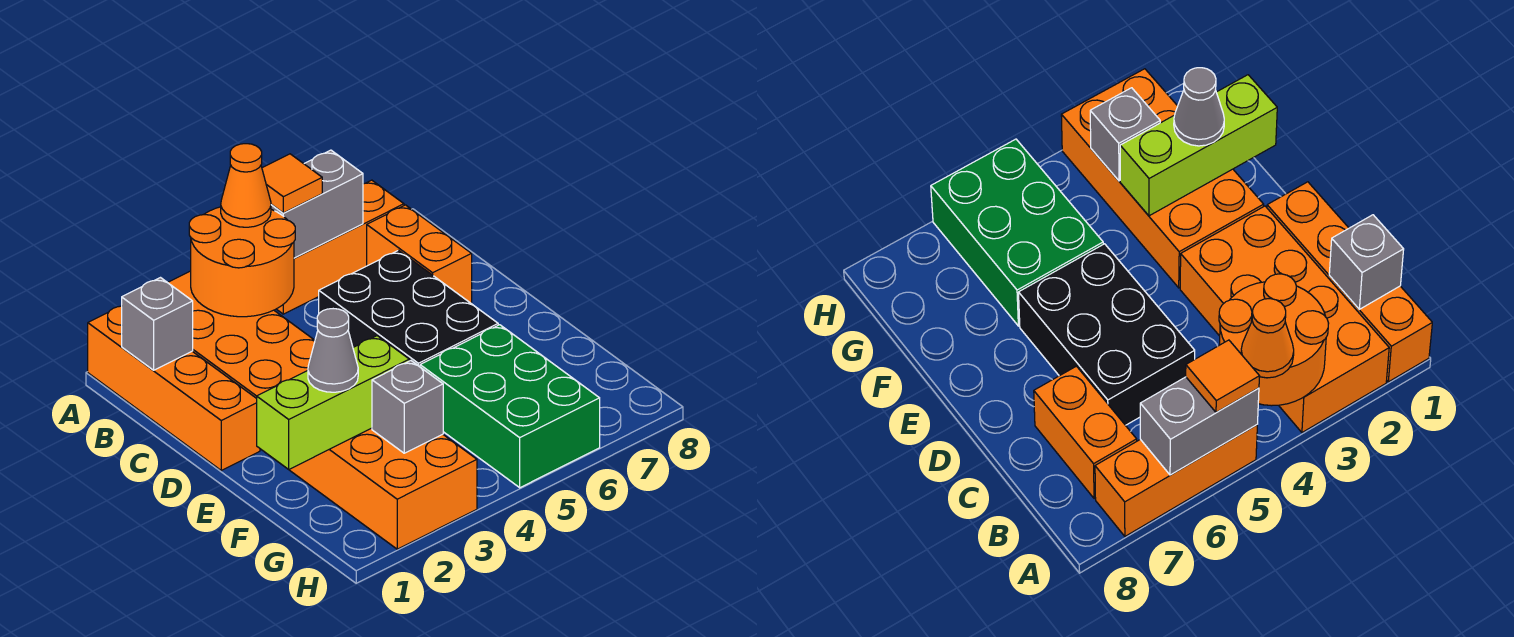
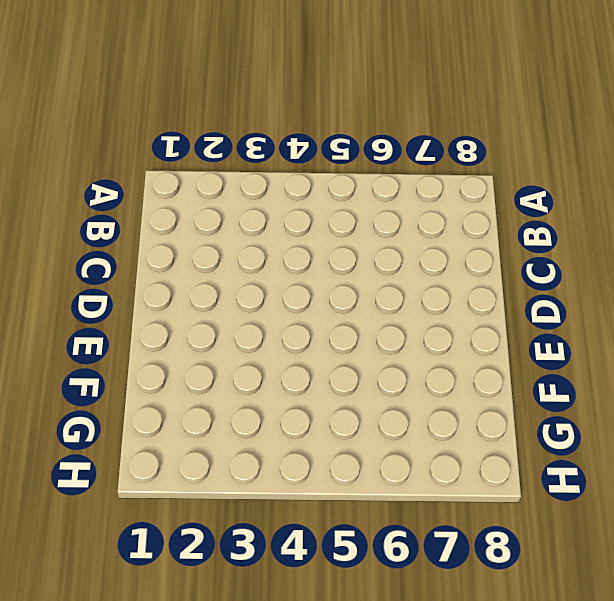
none -> orange brick A1:D1 level 1
none -> orange brick A2:D3 level 1
none -> orange brick A5:A7 level 1

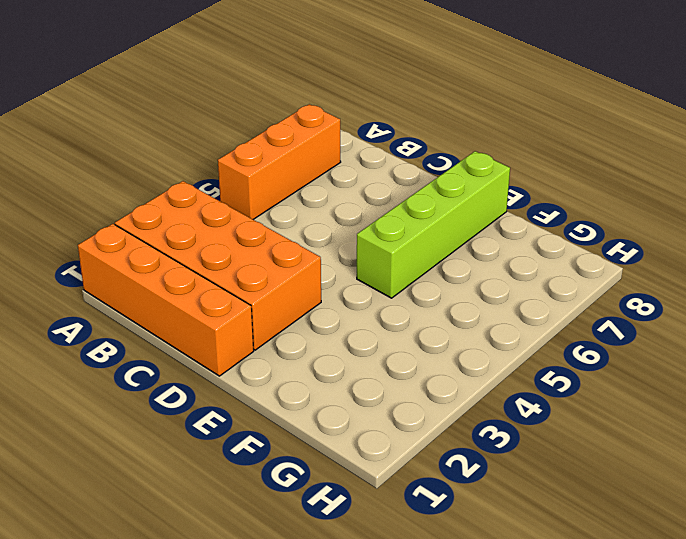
lime brick E5:E8 level 1 -> black brick C5:E6 level 1
none -> orange brick B7:C7 level 1
none -> orange brick E2:H3 level 1
none -> green brick F5:H6 level 1

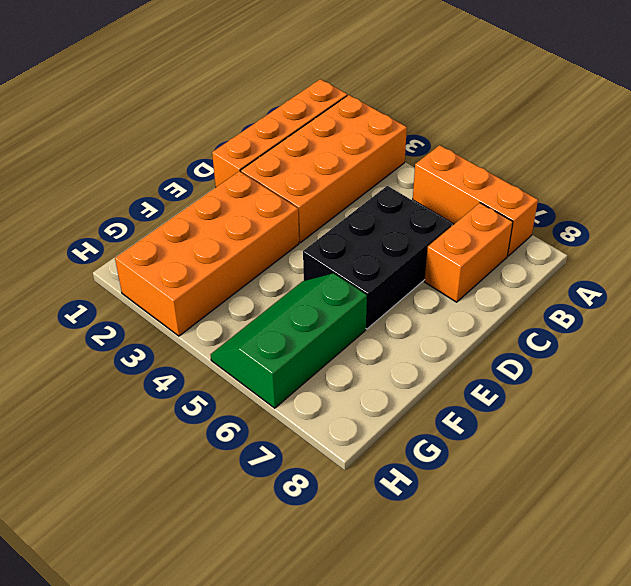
green slope F5:H6 level 1 top 6 -> green brick F5:H6 level 1
none -> orange round brick A3:B4 level 2
none -> grey brick A5:A6 level 2
none -> grey brick B1 level 2

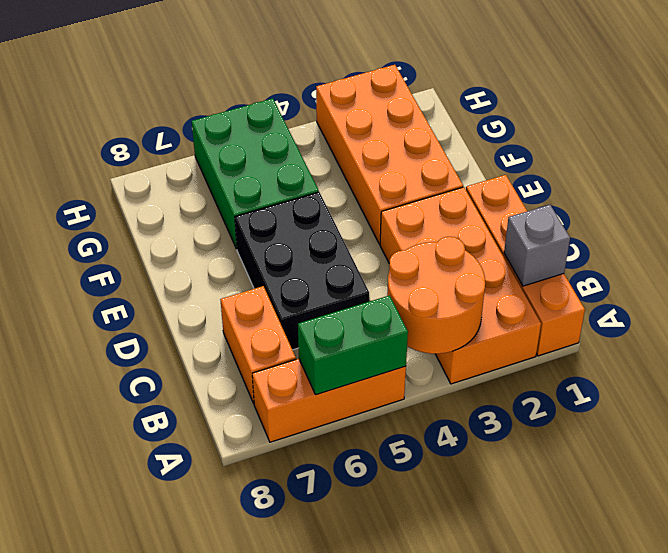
green brick A5:A6 level 2 -> grey brick A5:A6 level 2
none -> lime brick F1:F3 level 2
none -> grey brick G3 level 2
none -> orange cone A4 level 3

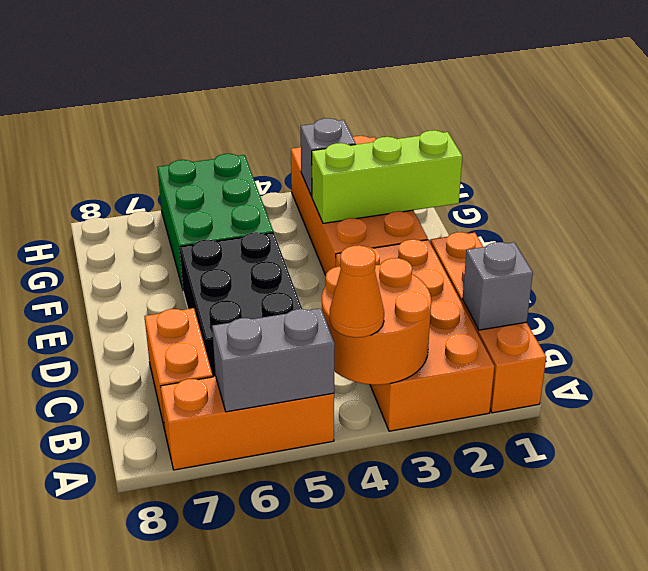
none -> orange tile A5 level 3
none -> grey cone F2 level 3

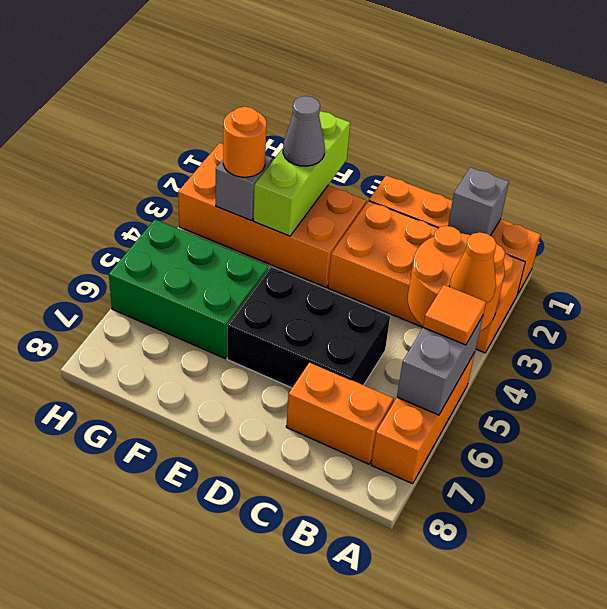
orange round brick G3 level 3 -> none

